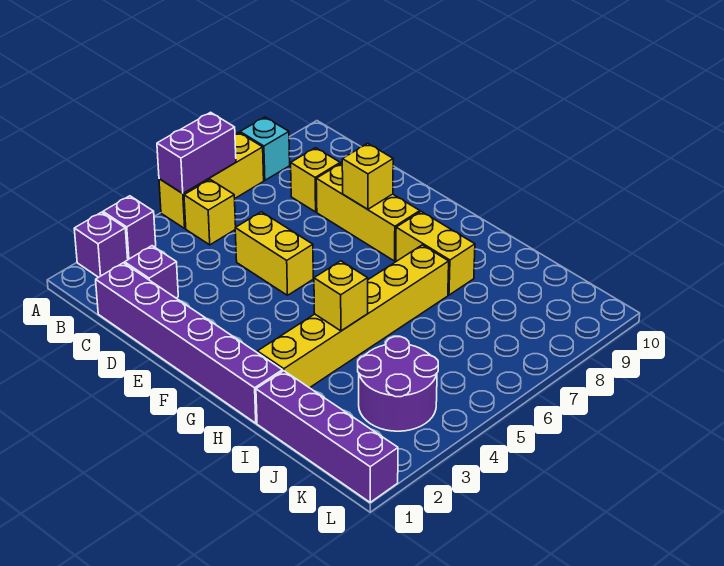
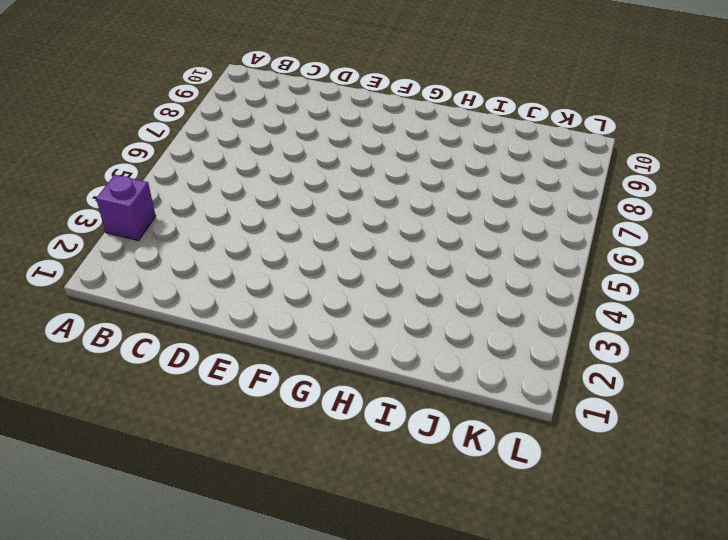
none -> purple brick A2 level 1
none -> yellow brick A5:A7 level 1
none -> cyan brick A8 level 1

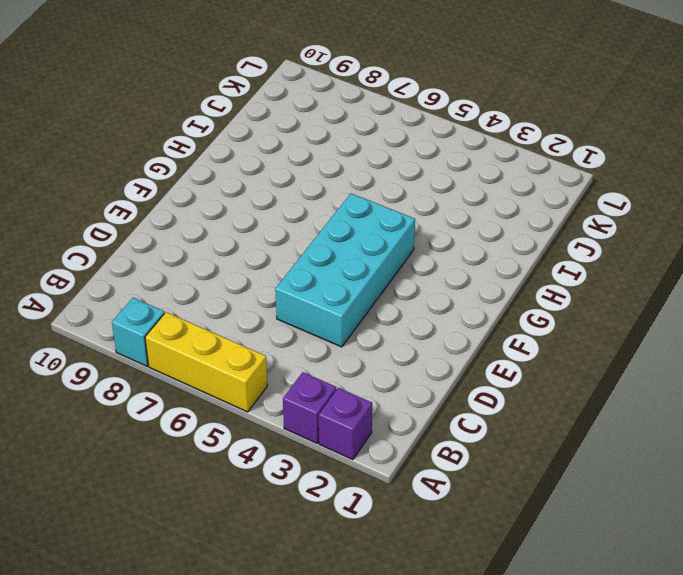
cyan brick D4:G5 level 1 -> yellow brick D5:E5 level 1
none -> yellow brick B5 level 1
none -> purple brick C1:H1 level 1
none -> purple brick C2 level 1

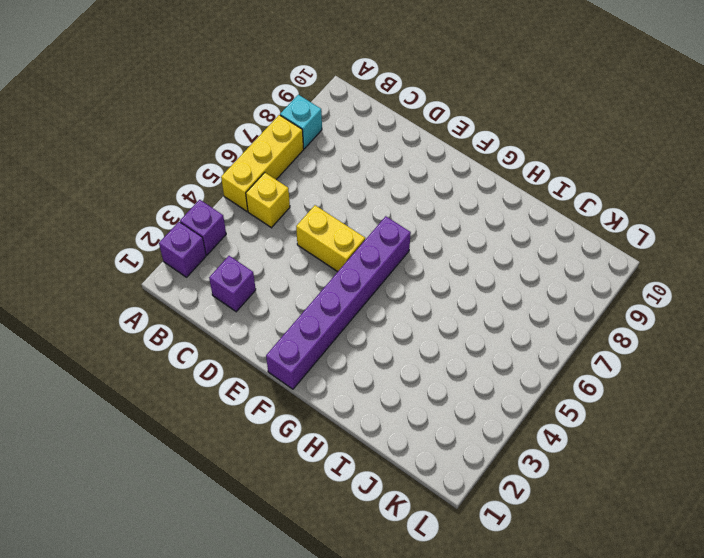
purple brick F1:F6 level 1 -> purple brick C1:H1 level 1
none -> yellow brick C8 level 1
none -> yellow brick D8:F8 level 1
none -> yellow brick G8:H8 level 1

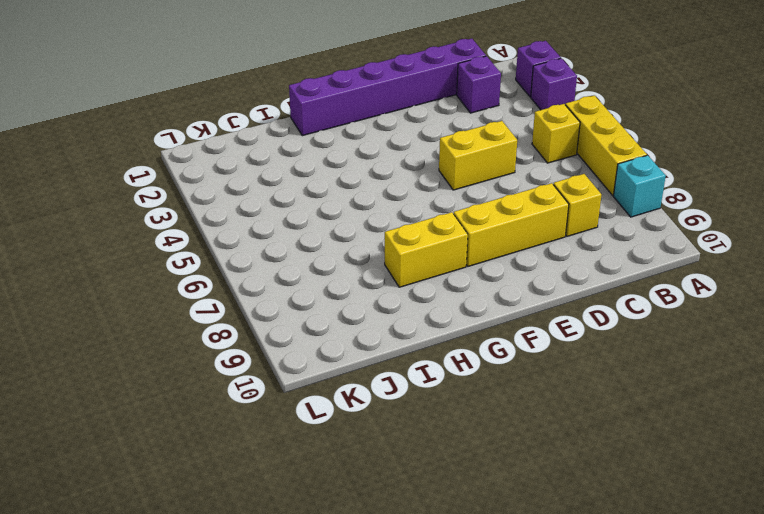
none -> yellow brick H2:H7 level 1
none -> purple brick I1:L1 level 1
none -> purple round brick J3:K4 level 1

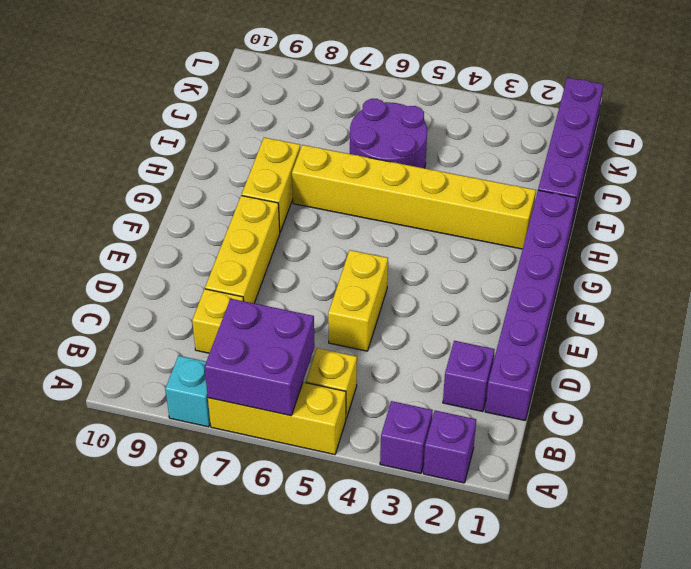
purple brick A6:B7 level 2 -> purple brick A5:A6 level 2
purple round brick I5:J6 level 1 -> purple round brick J3:K4 level 1
none -> yellow brick E8 level 2
none -> yellow brick H4 level 2

